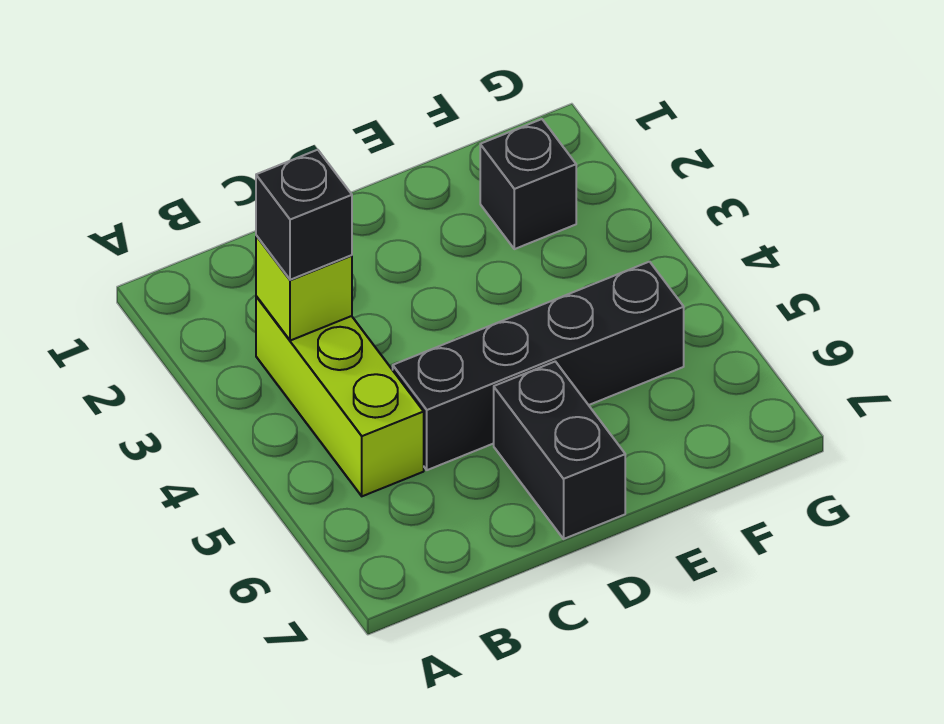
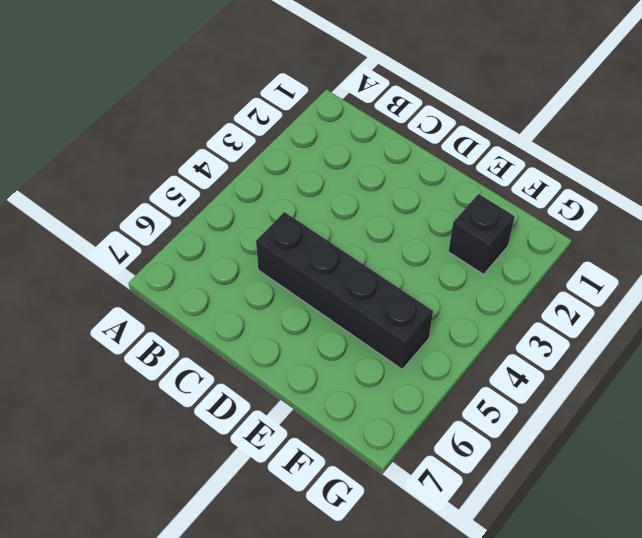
none -> lime brick B3:B5 level 1
none -> black brick D6:D7 level 1

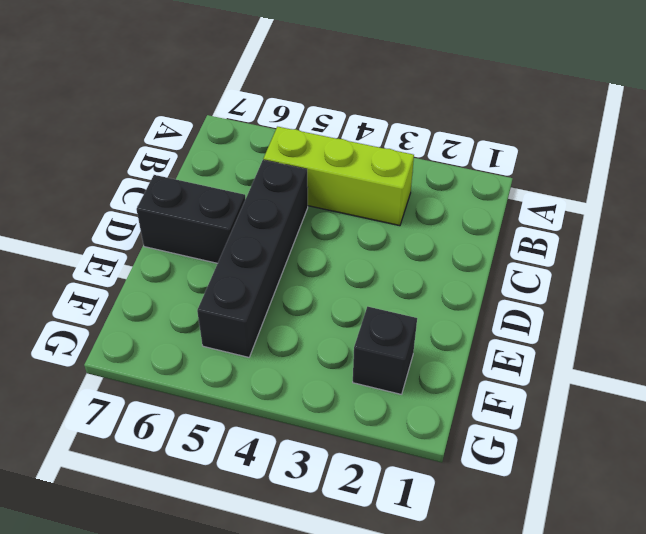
none -> lime brick B3 level 2
none -> black brick B3 level 3

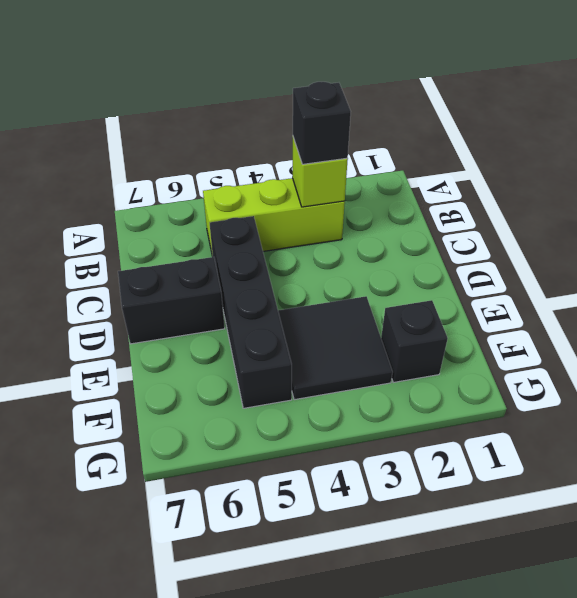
black tile E3:F4 level 1 -> none

